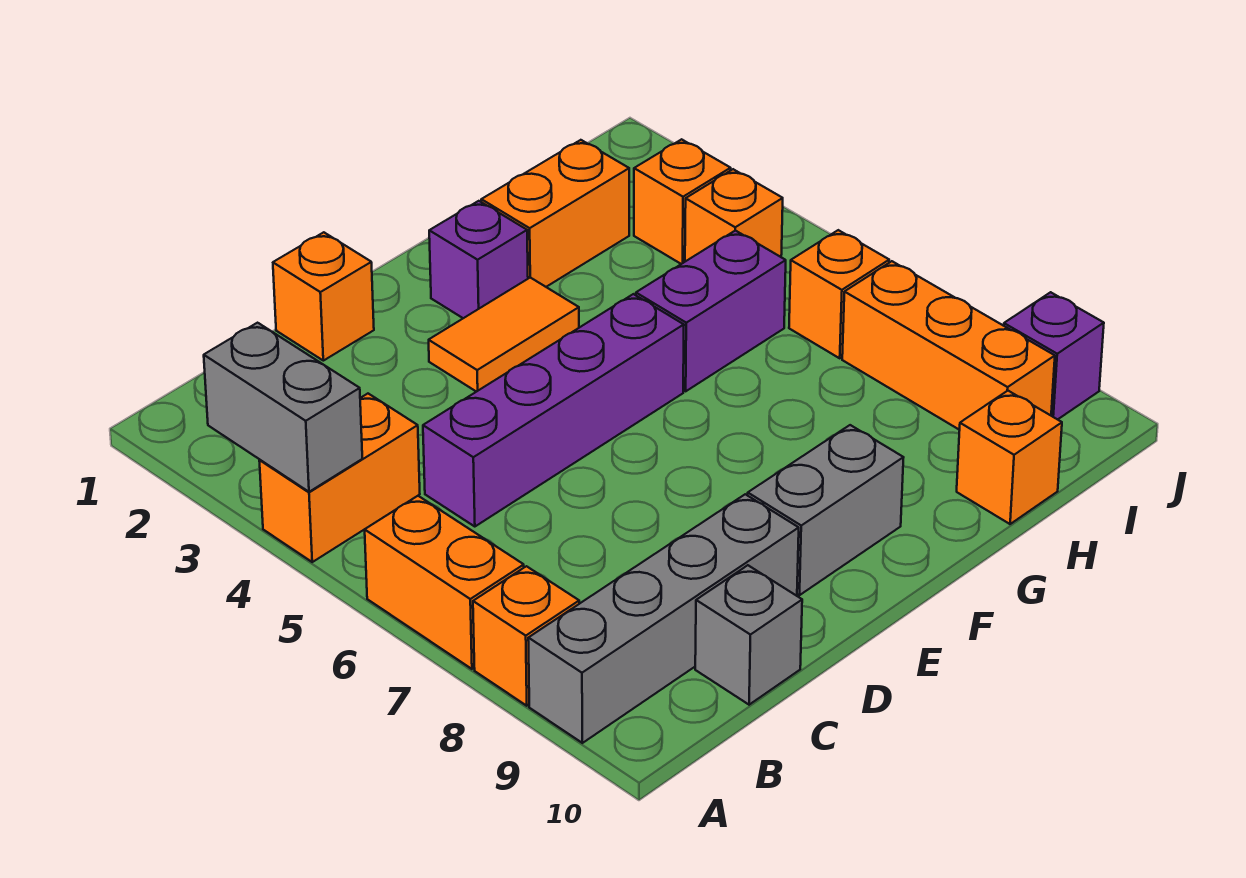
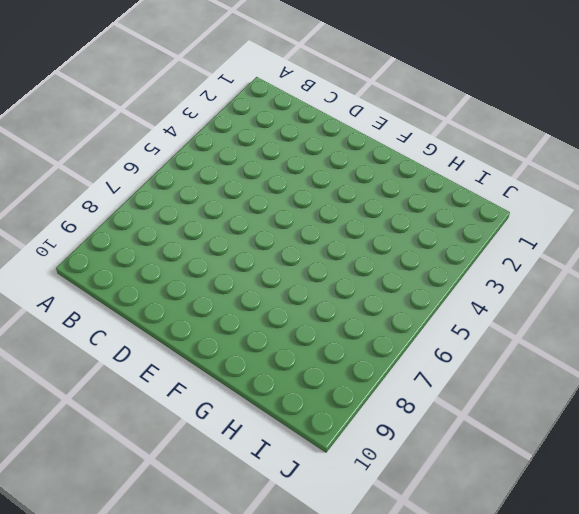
none -> orange brick A4:B4 level 1
none -> orange brick A6:A7 level 1
none -> orange brick A8 level 1

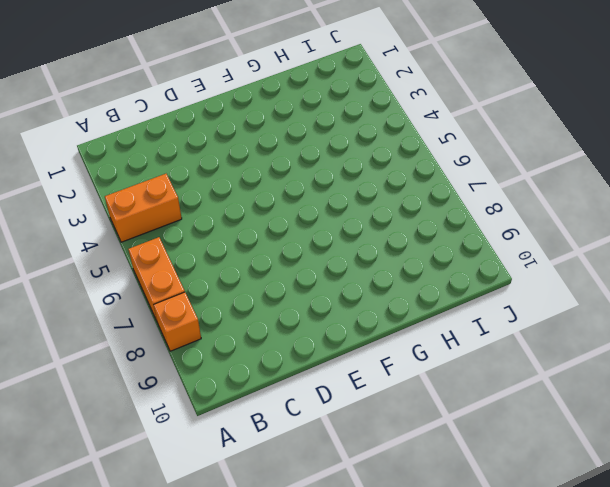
none -> grey brick A9:D9 level 1
none -> purple brick C5:F5 level 1
none -> grey brick C10 level 1

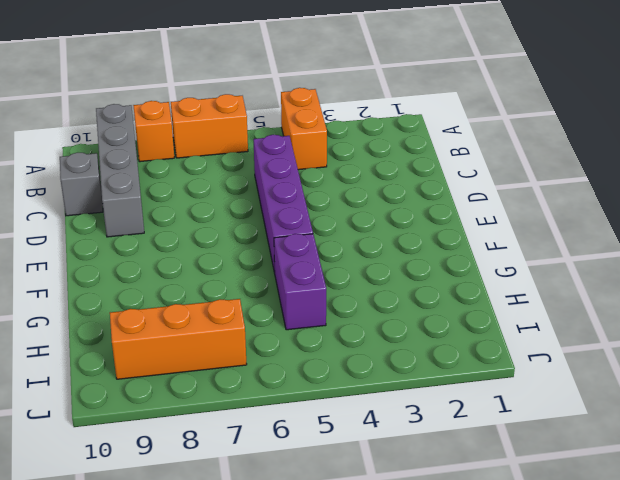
none -> orange brick D1 level 1
none -> orange tile E3:F3 level 1
none -> grey brick E9:F9 level 1

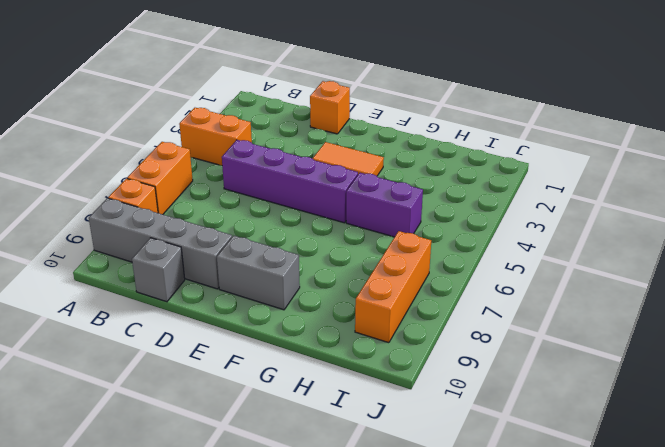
none -> purple brick F2 level 1
none -> orange brick G2:H2 level 1
none -> orange brick H10 level 1

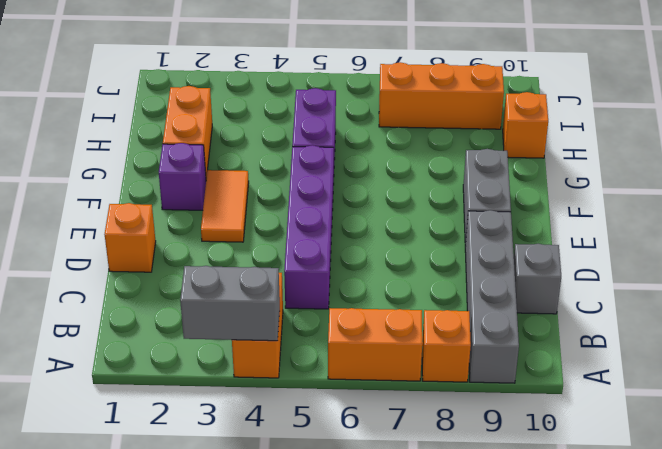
none -> orange brick I3 level 1
none -> orange brick I4 level 1
none -> orange brick I6 level 1

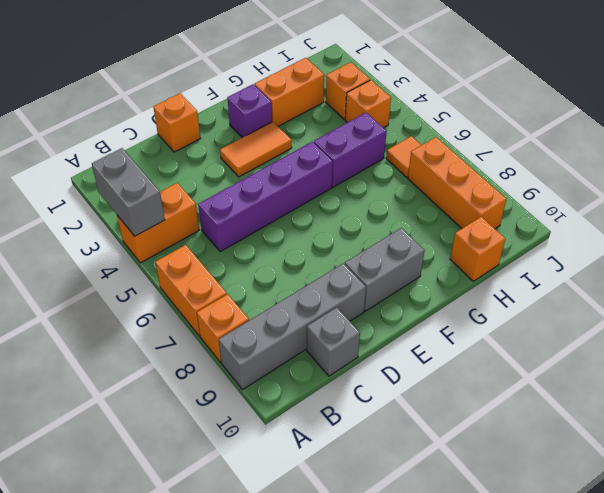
orange tile I6 level 1 -> orange brick I6 level 1
none -> purple brick J9 level 1

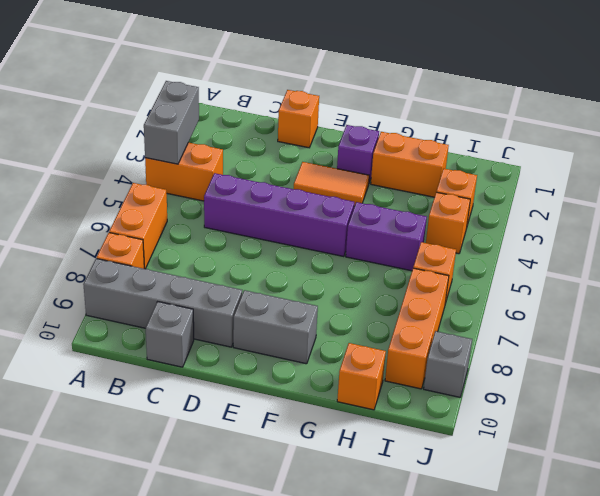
grey brick J9 level 1 -> purple brick J9 level 1

